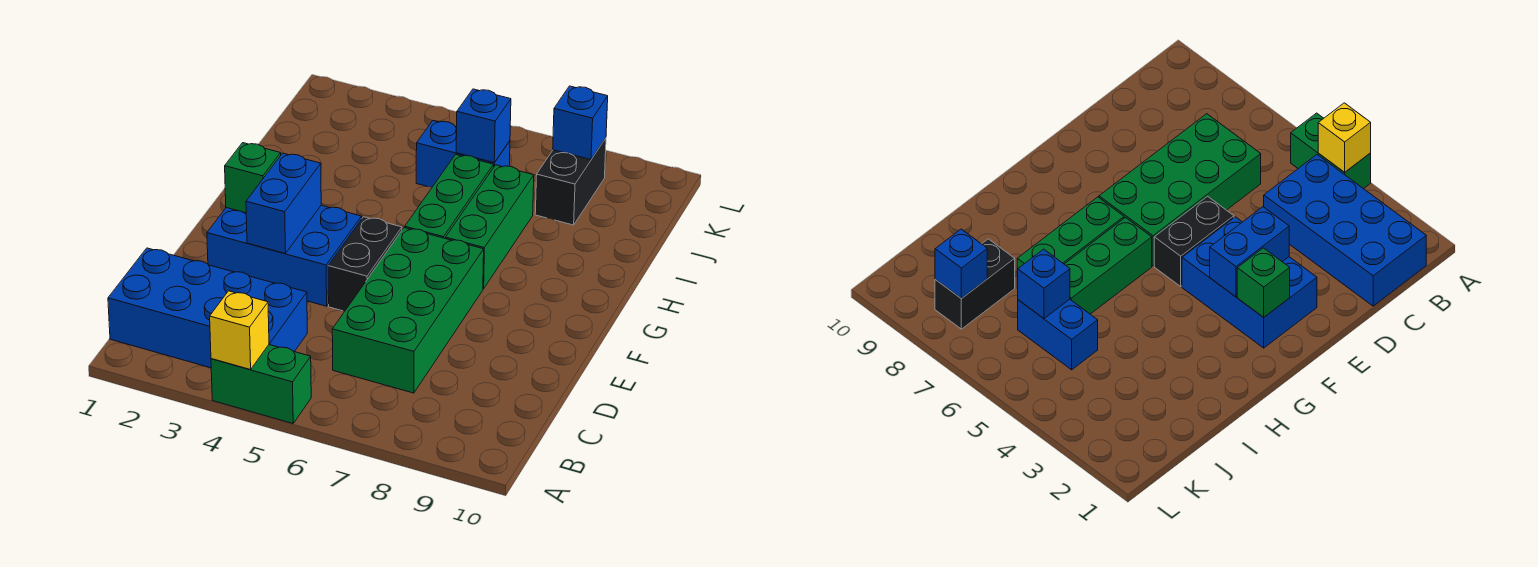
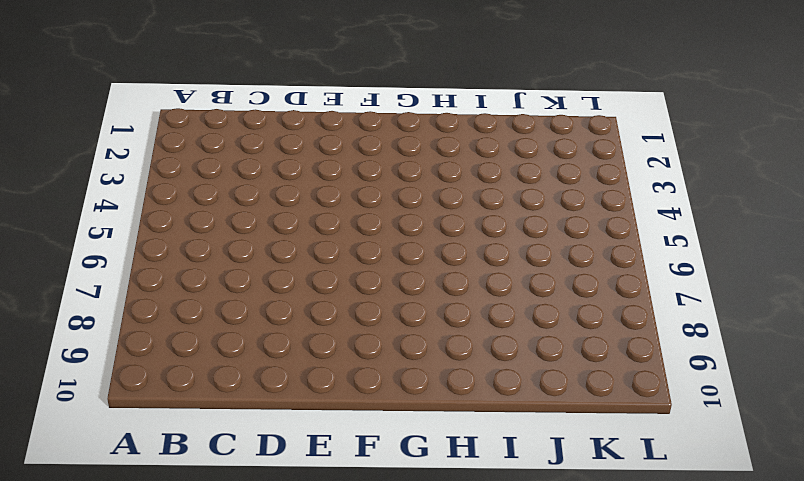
none -> green brick A4:A5 level 1
none -> blue brick B1:C4 level 1
none -> green brick C6:F7 level 1

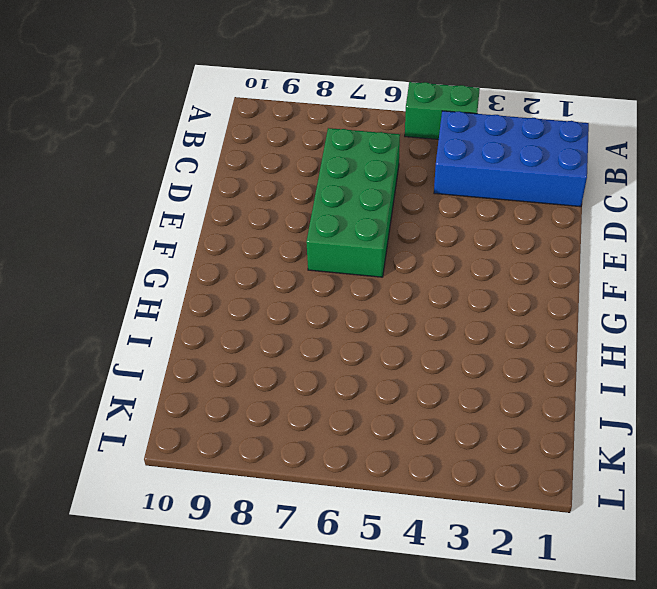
none -> blue brick E2:F4 level 1
none -> black brick E5:F5 level 1
none -> green brick G6:I6 level 1

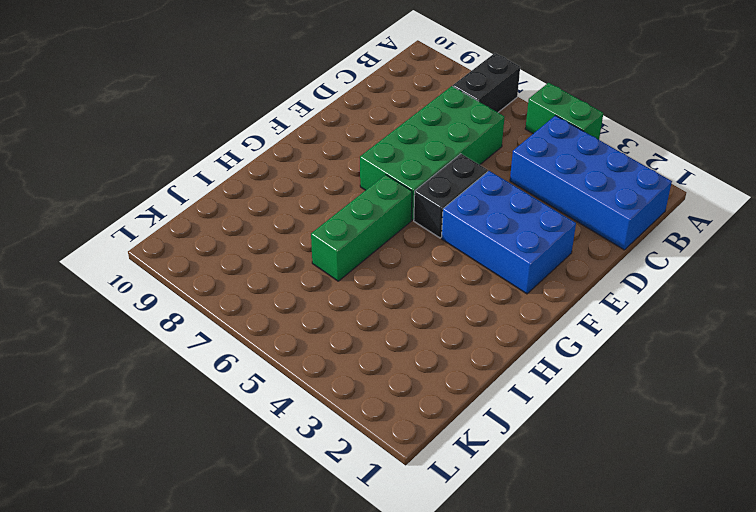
black brick A7:B7 level 1 -> black brick J8:K8 level 1
none -> green brick G7:I7 level 1
none -> blue brick J5:J6 level 1
none -> yellow brick A4 level 2

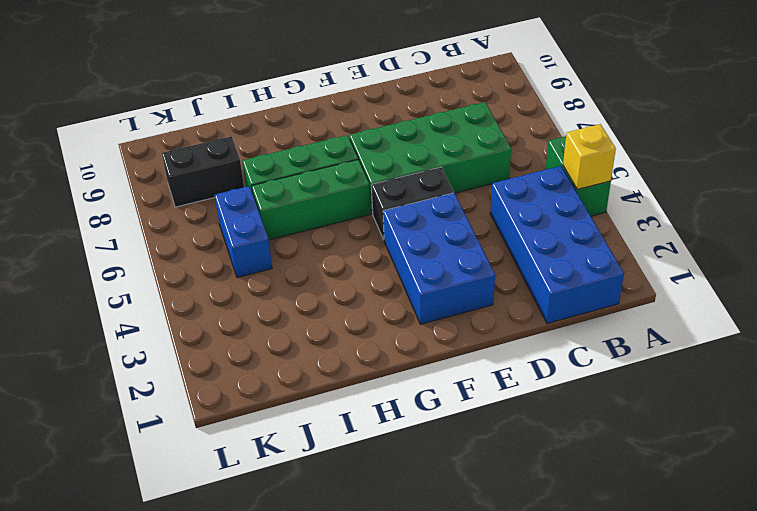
none -> blue brick E3:F3 level 2
none -> green brick F2 level 2
none -> blue brick J6 level 2

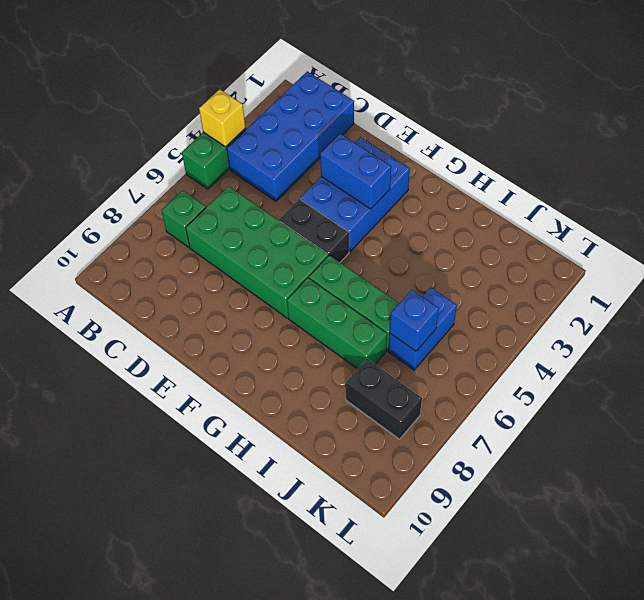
green brick B7 level 1 -> green brick F2 level 2
none -> blue brick K8 level 2

